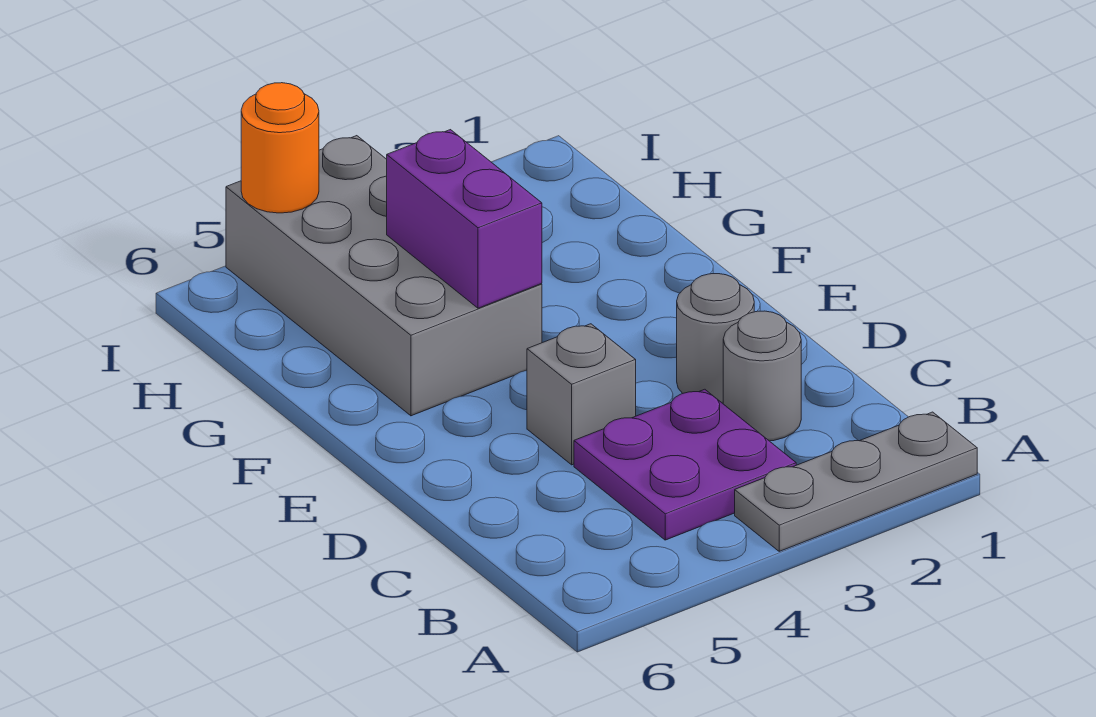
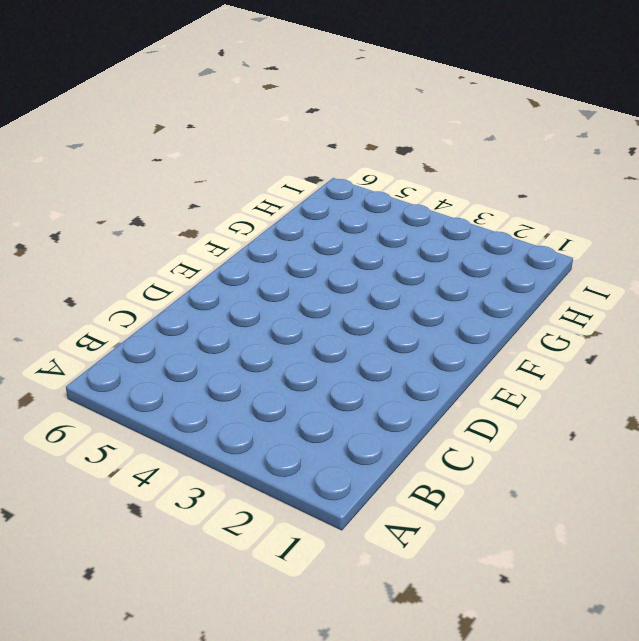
none -> grey plate A1:A3 level 1
none -> purple plate B3:C4 level 1

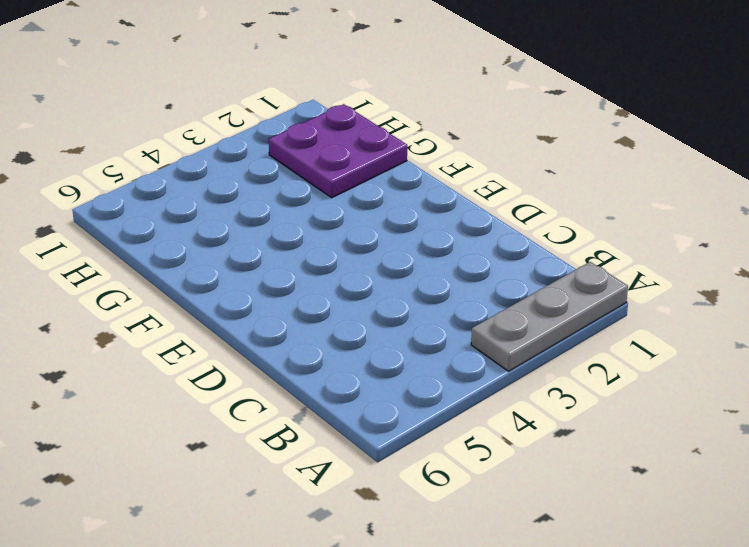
purple plate G1:H2 level 1 -> purple plate B3:C4 level 1
none -> grey round brick C2 level 1
none -> grey round brick D2 level 1

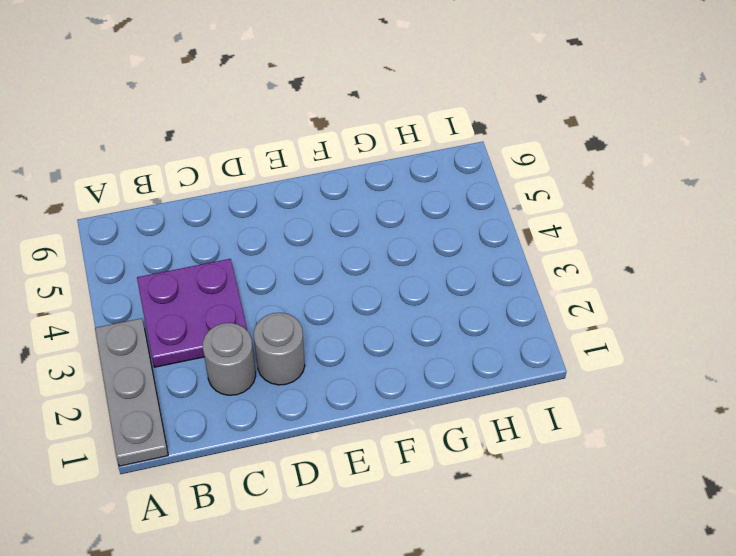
none -> grey brick D4 level 1
none -> grey brick F4:I5 level 1

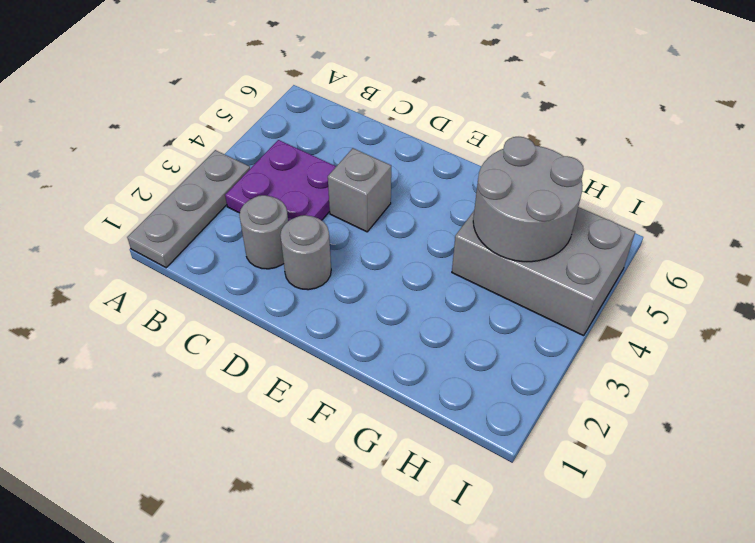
grey brick G4:I5 level 1 -> grey brick F4:I5 level 1
grey round brick G4:H5 level 2 -> purple brick F4:G4 level 2
none -> orange round brick I5 level 2

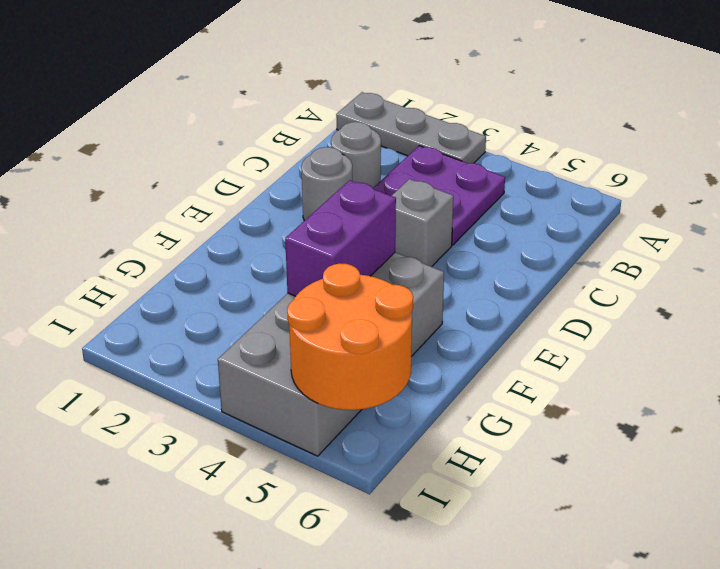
orange round brick H5:I6 level 2 -> orange round brick I5 level 2

